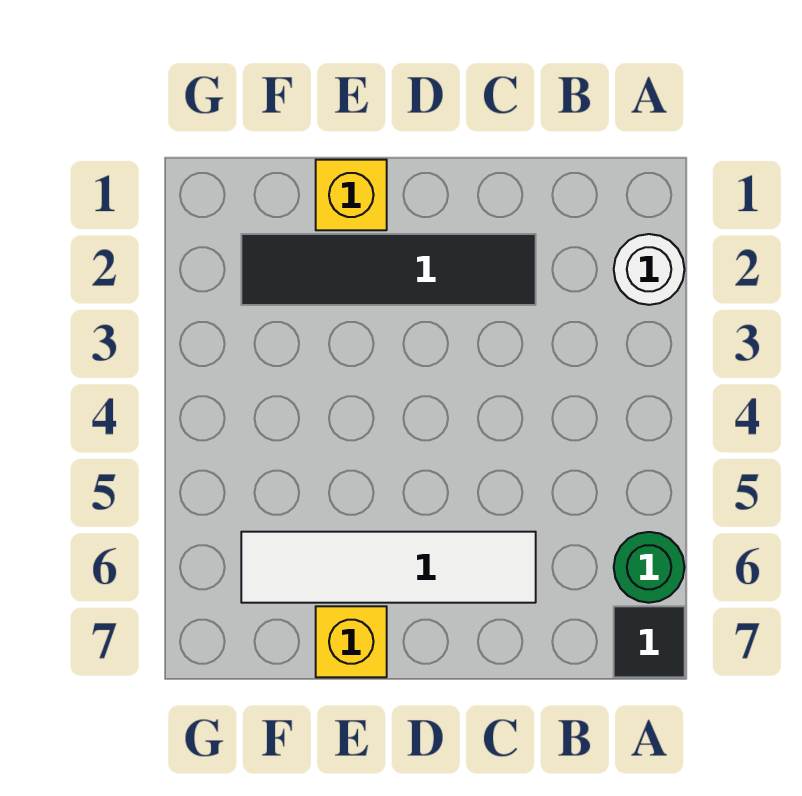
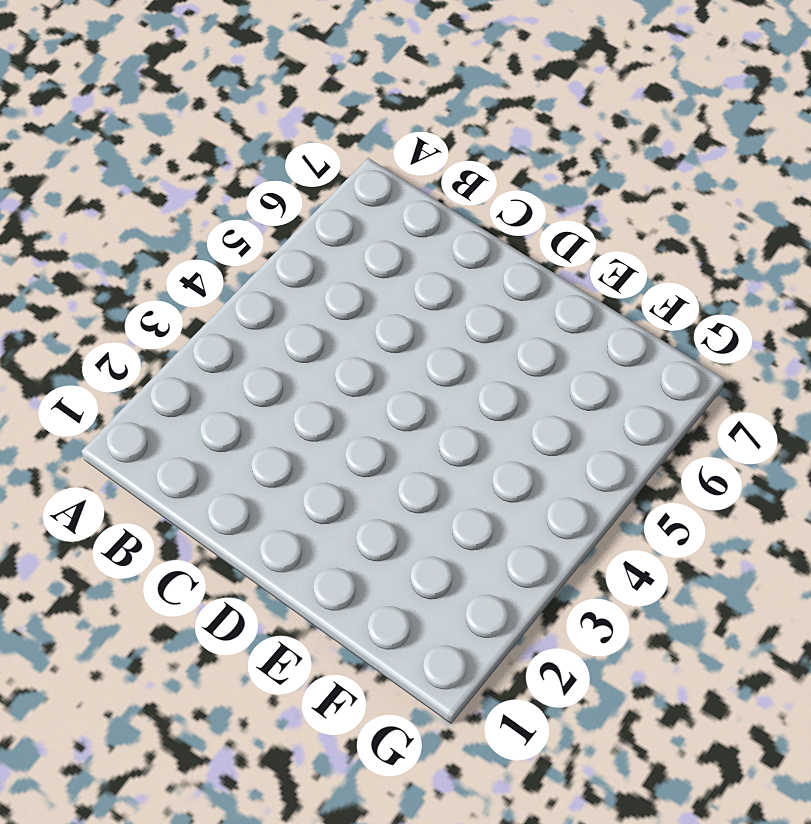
none -> white round brick A2 level 1
none -> green round brick A6 level 1

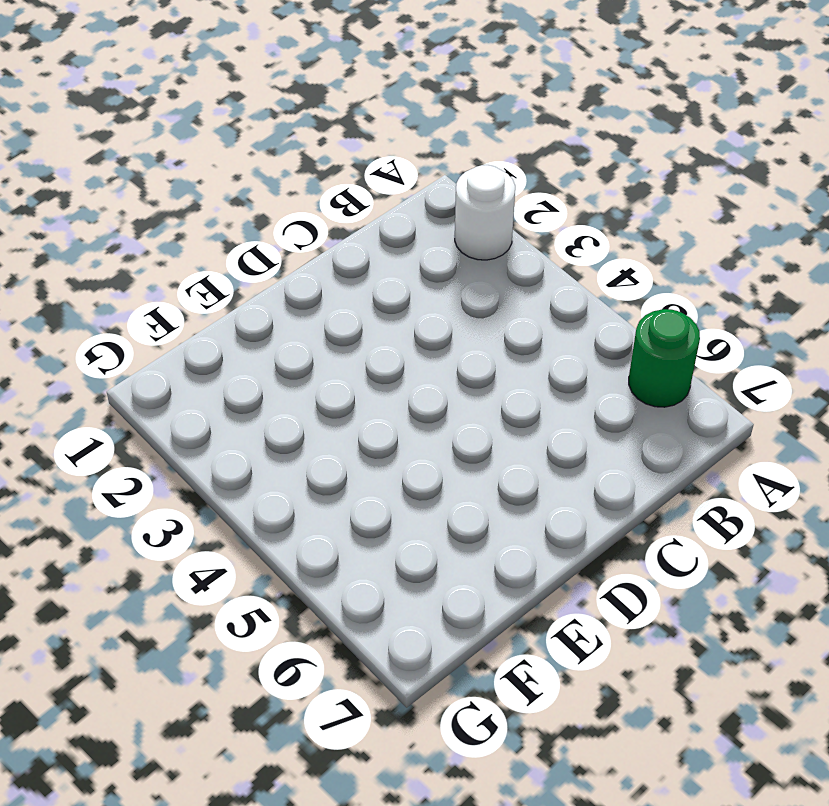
none -> black tile A7 level 1
none -> black tile C2:F2 level 1

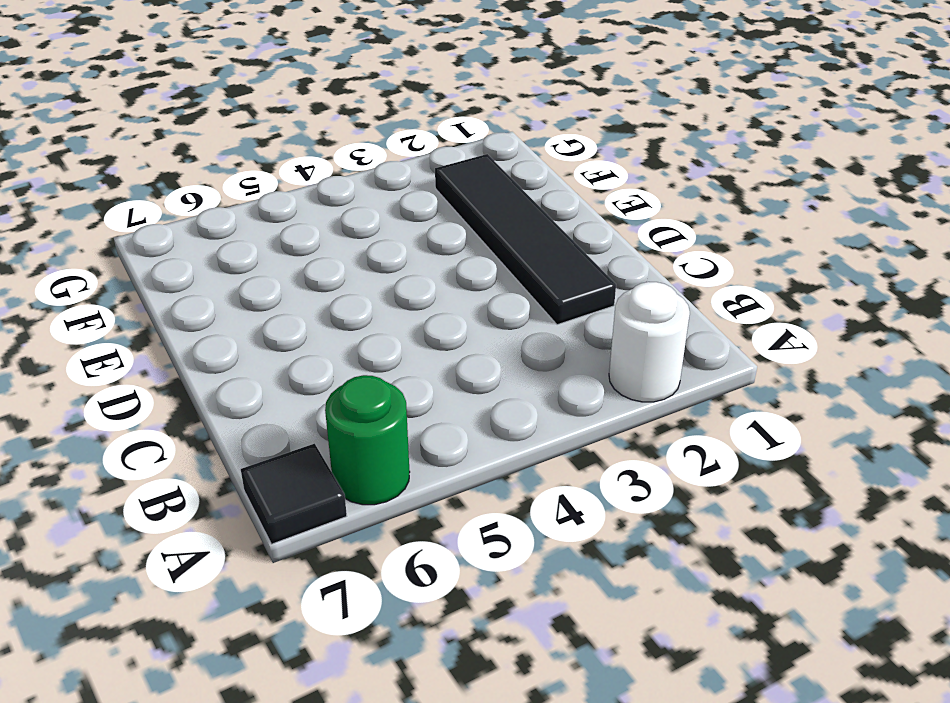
none -> white tile C6:F6 level 1
none -> yellow brick E1 level 1

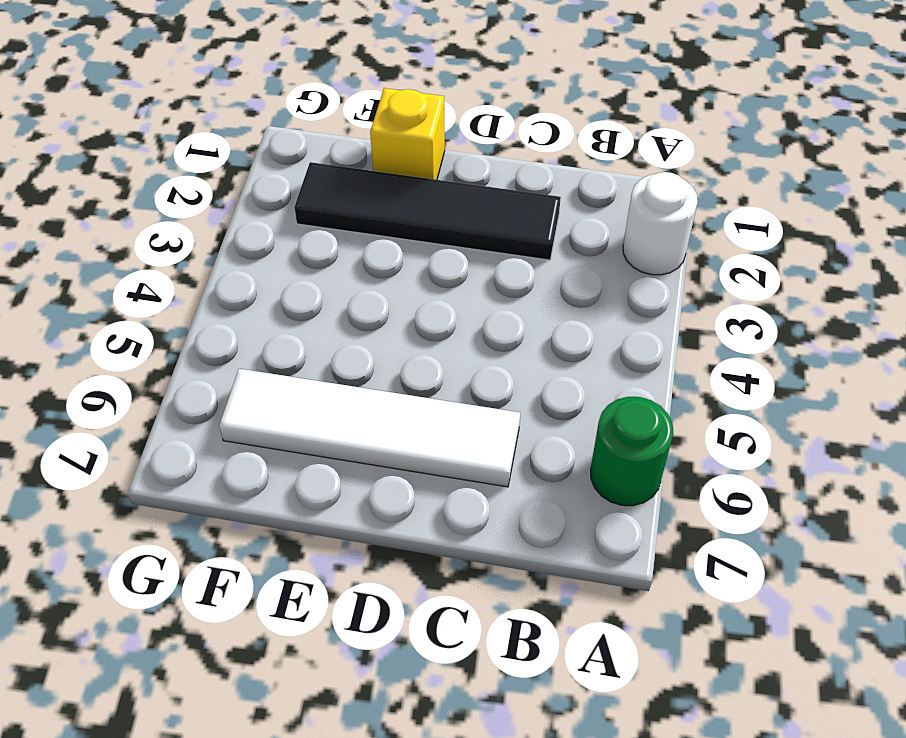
none -> black tile A7 level 1
none -> yellow brick E7 level 1

